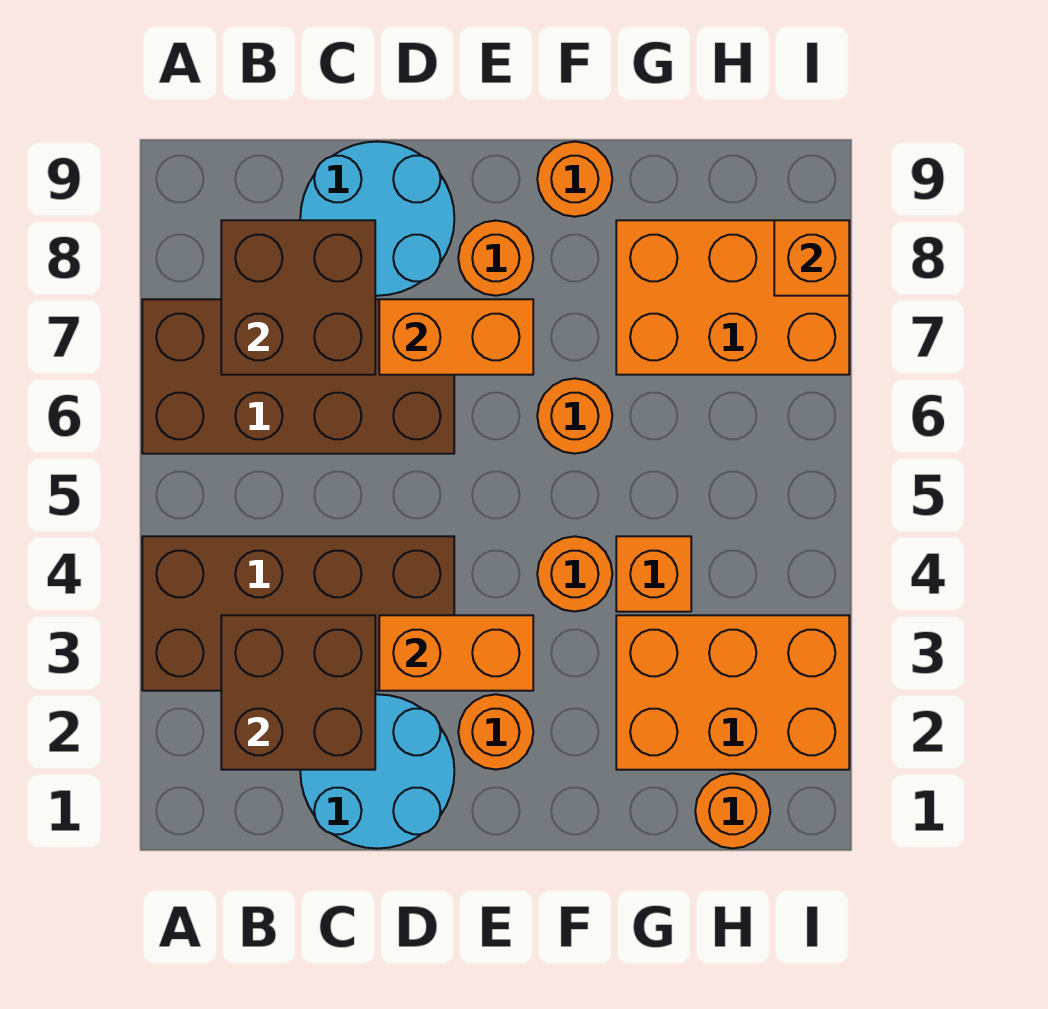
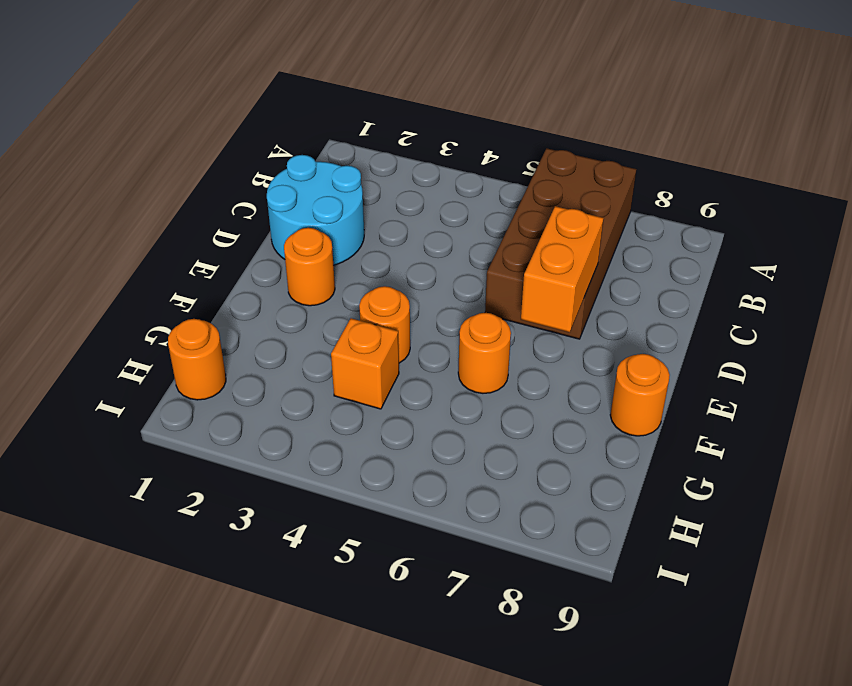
none -> brown brick A3:D4 level 1
none -> cyan round brick C8:D9 level 1
none -> orange round brick E8 level 1

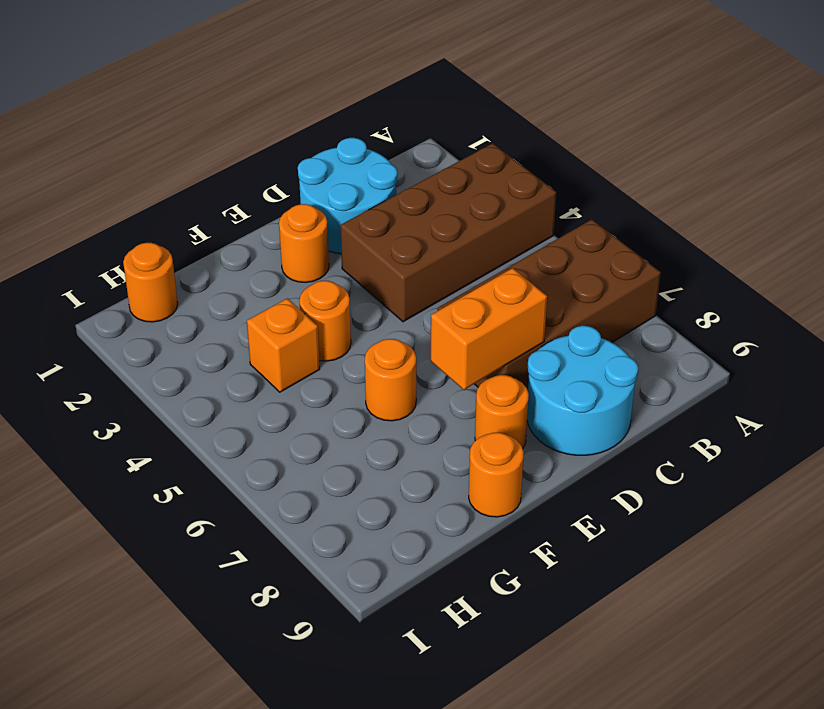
none -> orange brick G2:I3 level 1
none -> orange brick G7:I8 level 1
none -> brown brick B2:C3 level 2

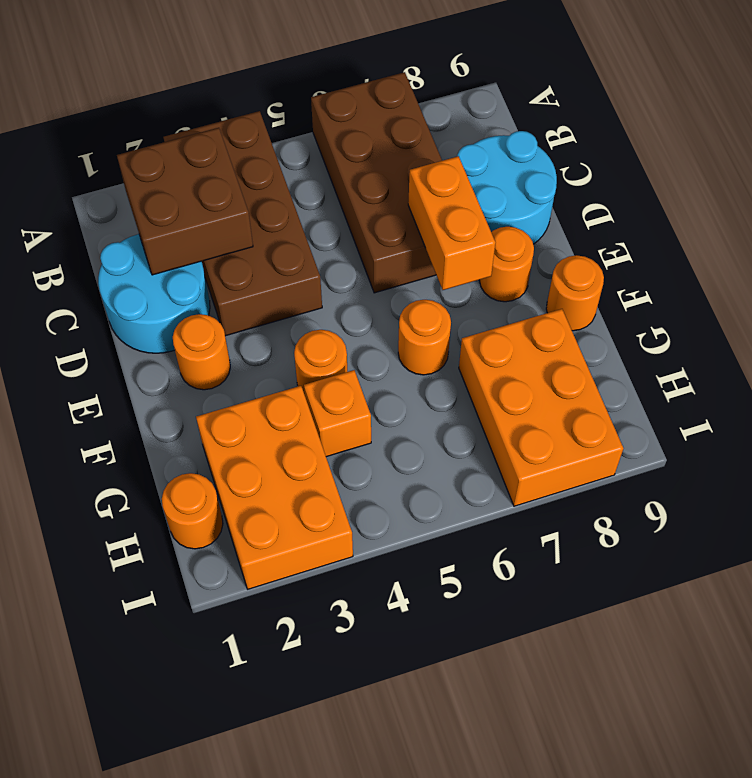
none -> brown brick B7:C8 level 2
none -> orange brick D3:E3 level 2
none -> orange brick I8 level 2

